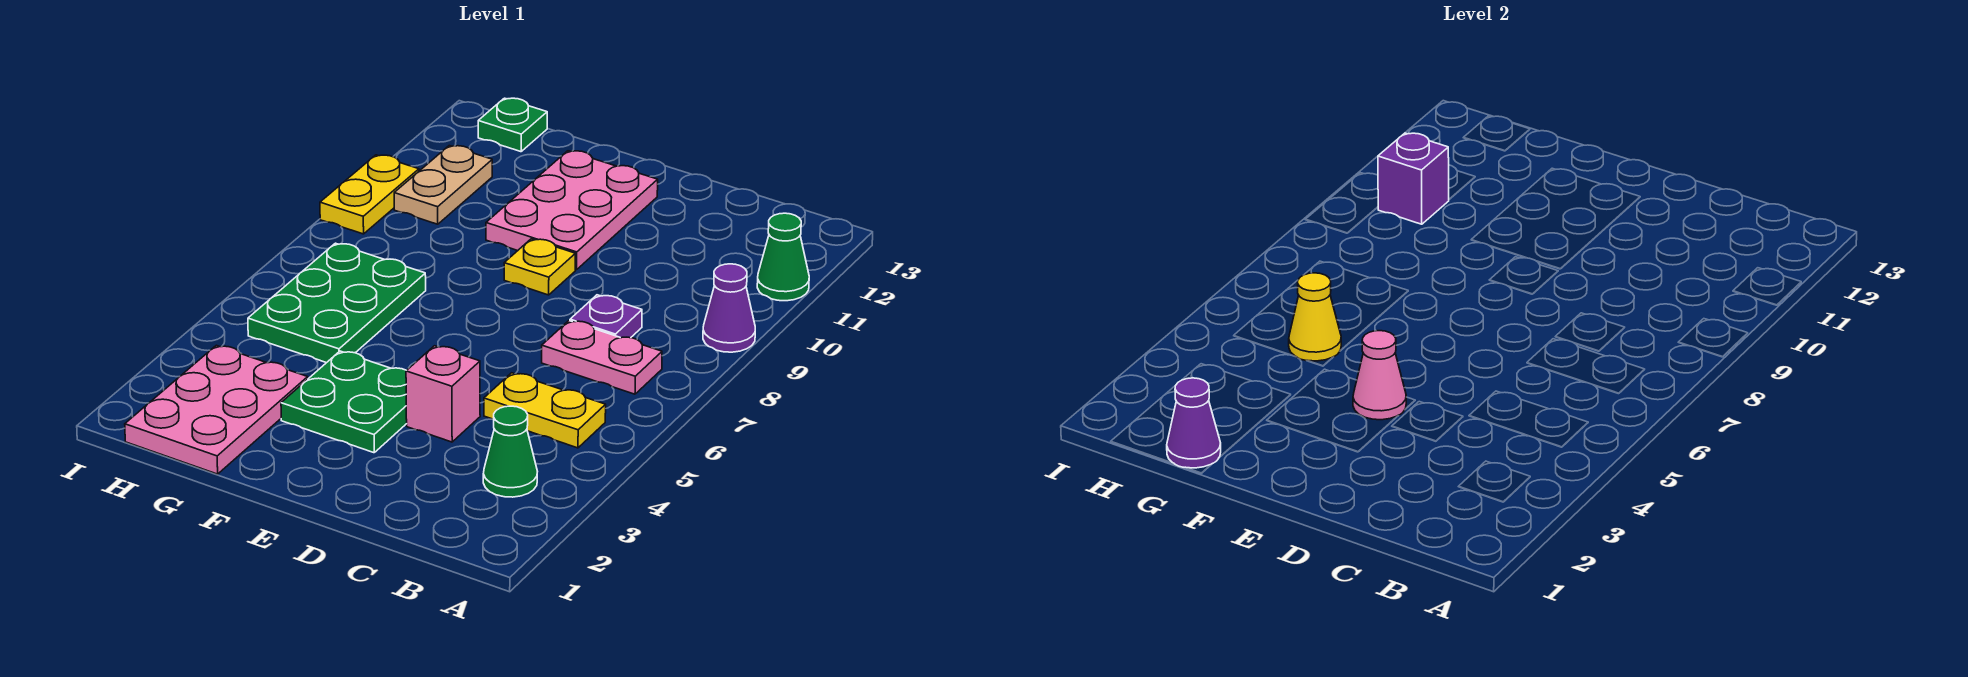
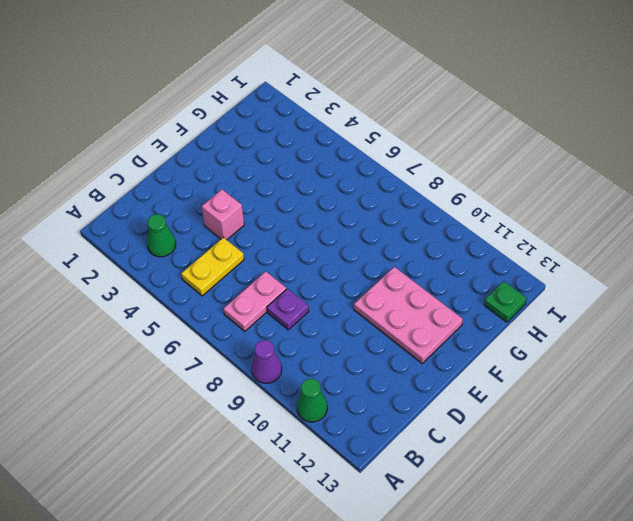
none -> green plate E3:F4 level 1
none -> yellow plate E9 level 1
none -> pink plate G1:H3 level 1

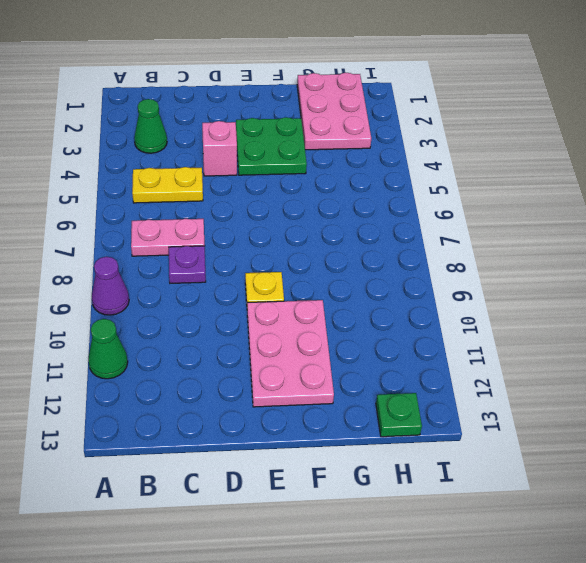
none -> green plate G5:H7 level 1
none -> tan plate H10:H11 level 1
none -> yellow plate I9:I10 level 1

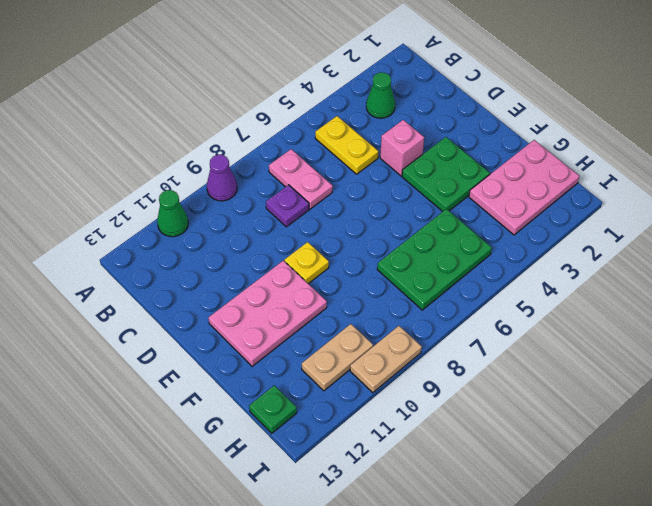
tan plate I9:I10 level 1 -> yellow plate I9:I10 level 1
none -> pink cone E4 level 2
none -> purple cone G1 level 2
none -> yellow cone G5 level 2

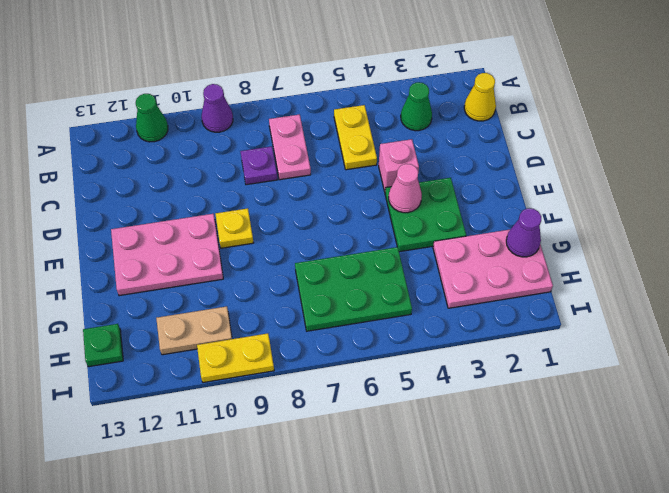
yellow cone B1 level 1 -> yellow cone G5 level 2
none -> purple brick H10 level 2

